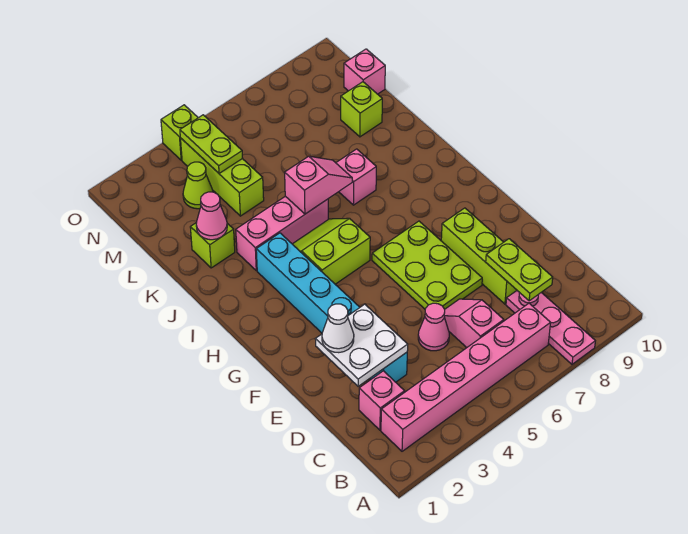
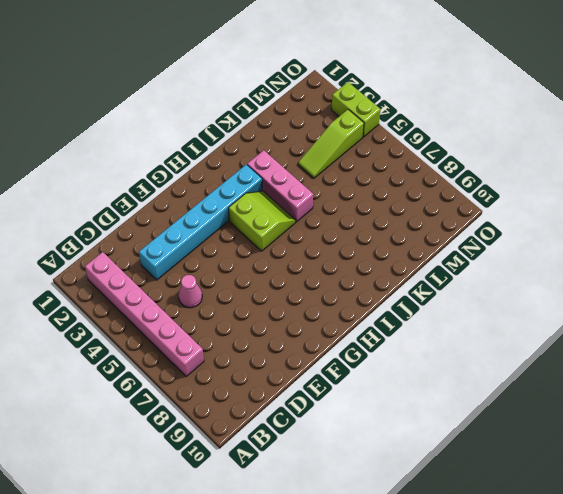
lime slope L4:N4 level 1 top N -> lime brick L4:N4 level 1
lime brick O3:O4 level 1 -> lime brick O4 level 1
none -> pink plate A8:C8 level 1
none -> pink brick C2 level 1
none -> pink slope C6:D6 level 1 top C

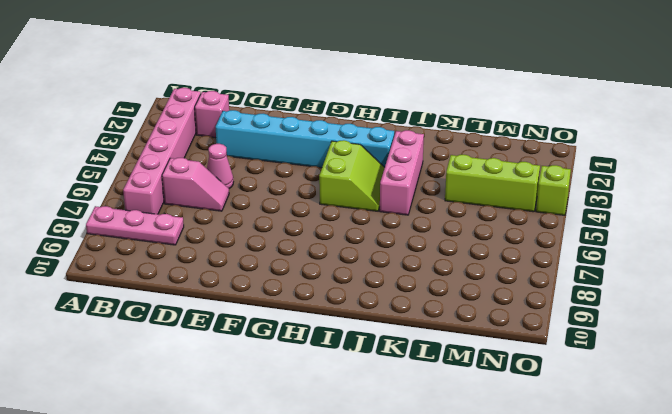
none -> lime brick D8:F8 level 1
none -> lime plate E6:G7 level 1
none -> pink brick J7 level 1

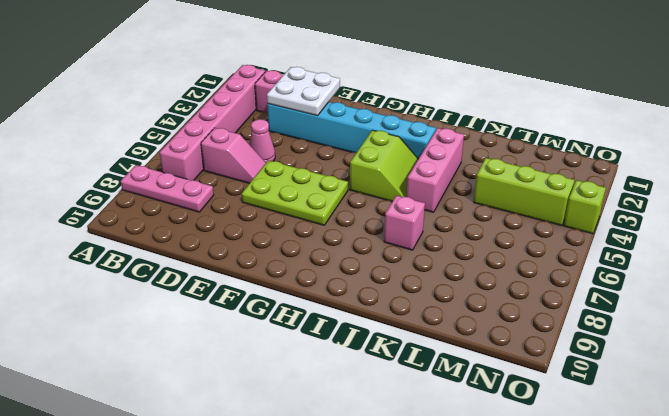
none -> lime brick D8:F8 level 1
none -> lime brick K2 level 1
none -> lime brick L9 level 1

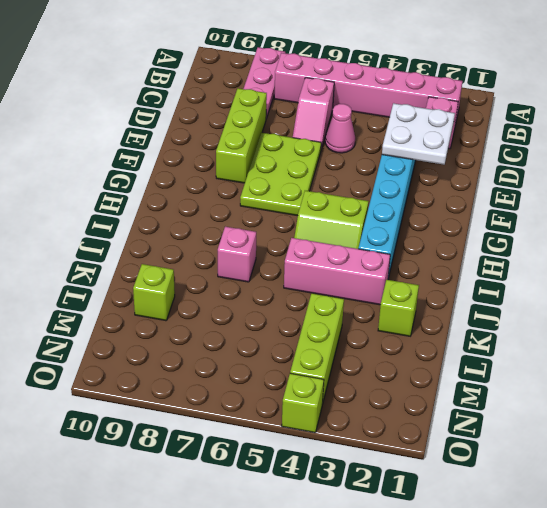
none -> lime cone M3 level 1
none -> pink brick M10 level 1
none -> lime plate C8:D8 level 2

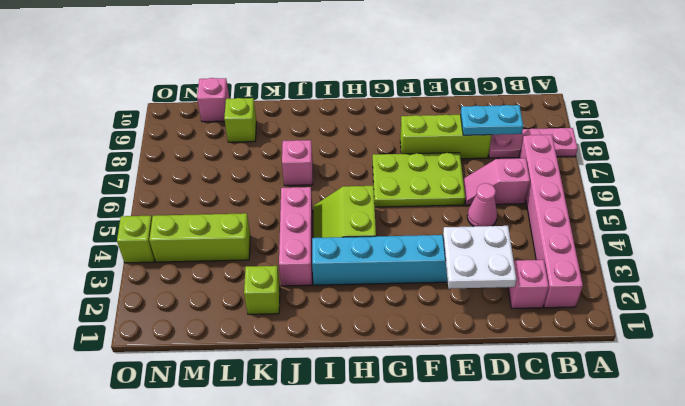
cyan plate C8:D8 level 2 -> lime plate C8:D8 level 2
none -> lime cone M3 level 1
none -> pink slope J5:J6 level 2 top 5
none -> pink cone K2 level 2

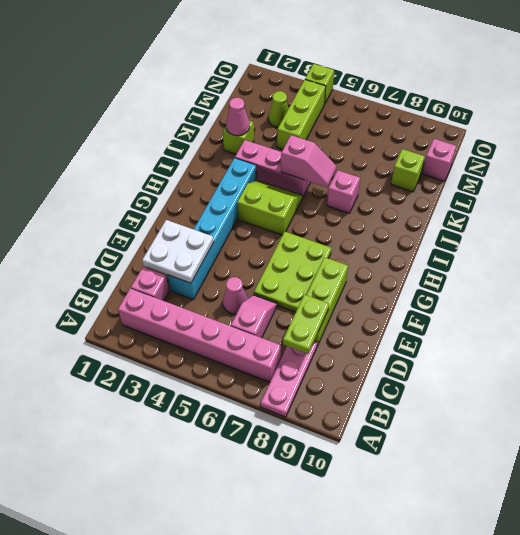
none -> lime plate M4:N4 level 2
none -> white cone E2 level 3

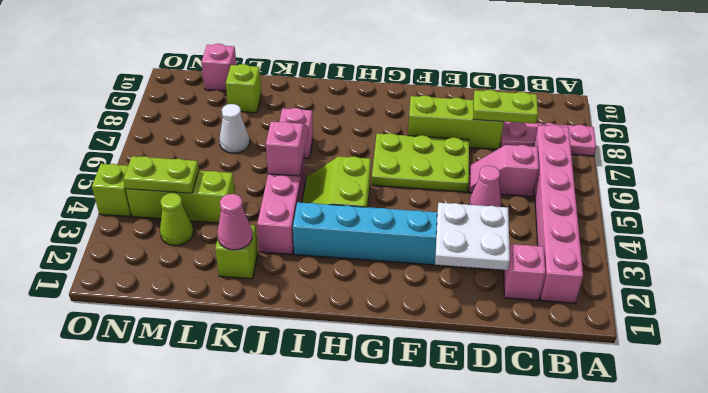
white cone L7 level 1 -> white cone E2 level 3

